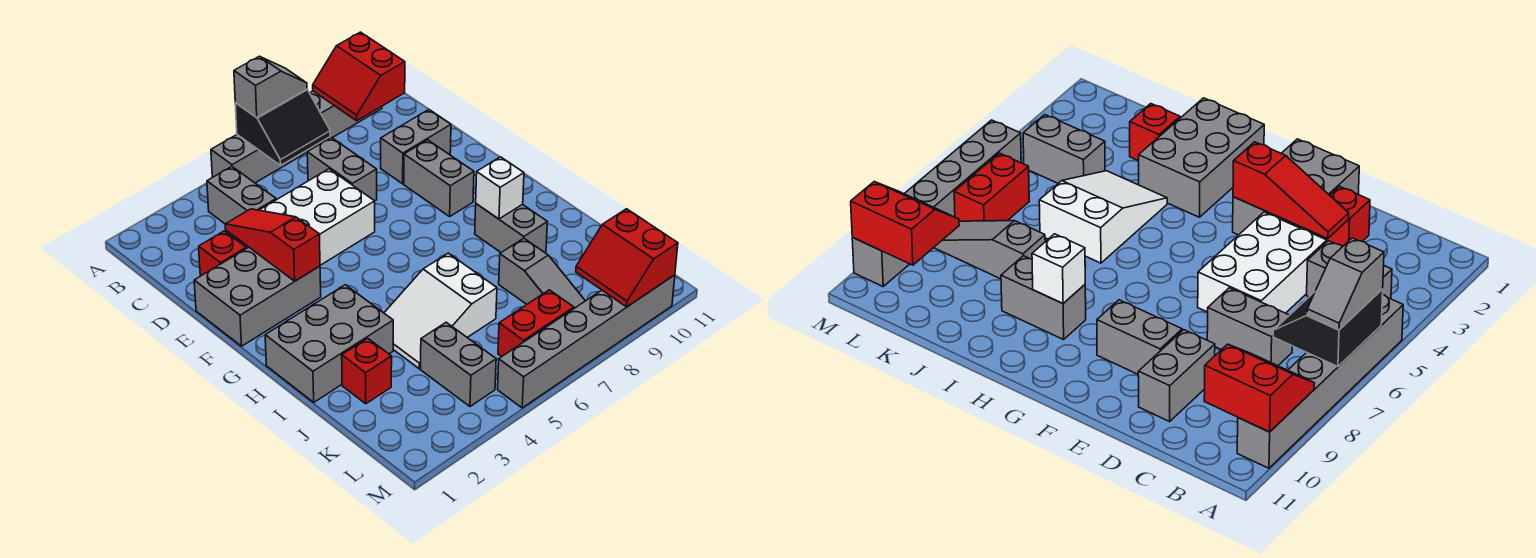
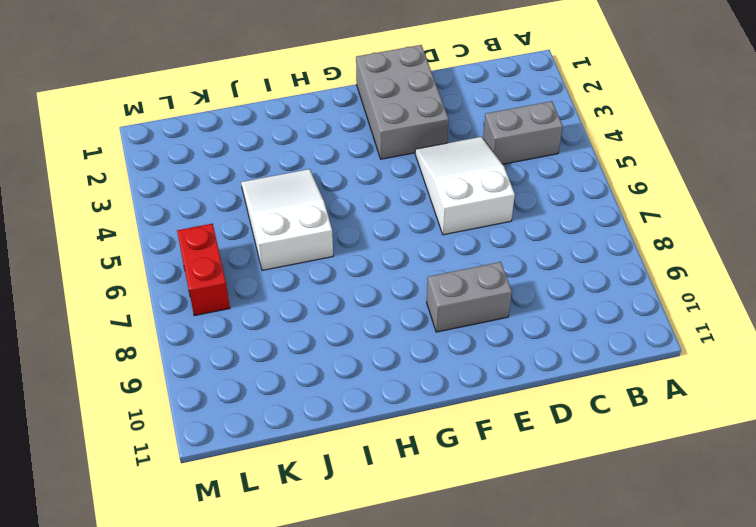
white slope D4:E6 level 1 top 6 -> white brick D4:E6 level 1
none -> grey brick A5:A10 level 1
none -> grey brick C7:D7 level 1
none -> red brick D2 level 1

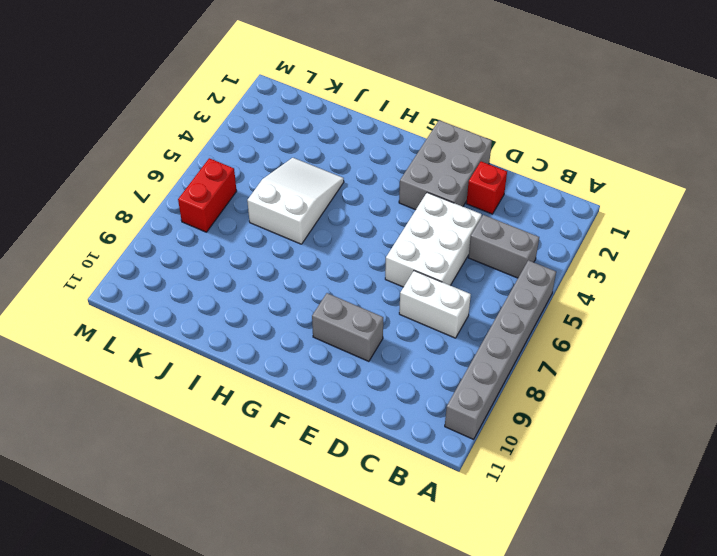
white brick C7:D7 level 1 -> grey brick C7:D7 level 1
none -> grey brick D9:D10 level 1
none -> grey brick H1:I3 level 1
none -> grey brick H9:I9 level 1

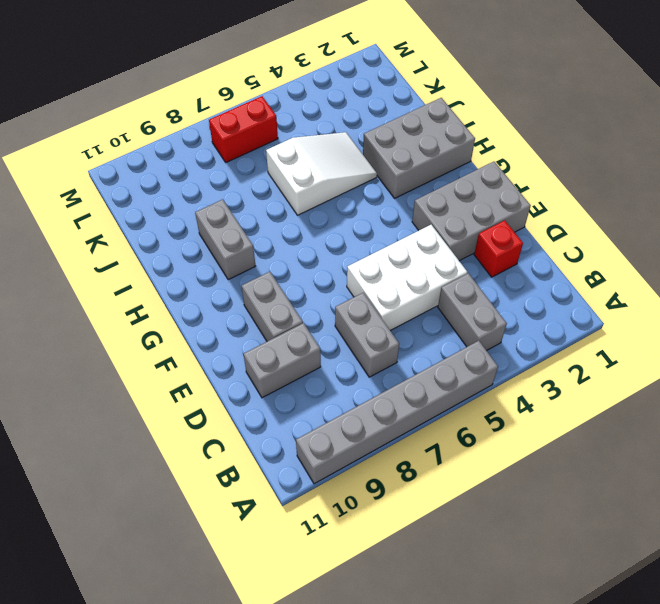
none -> red brick J2 level 1
none -> grey slope J8:L8 level 1 top J
none -> grey brick K4:L4 level 1

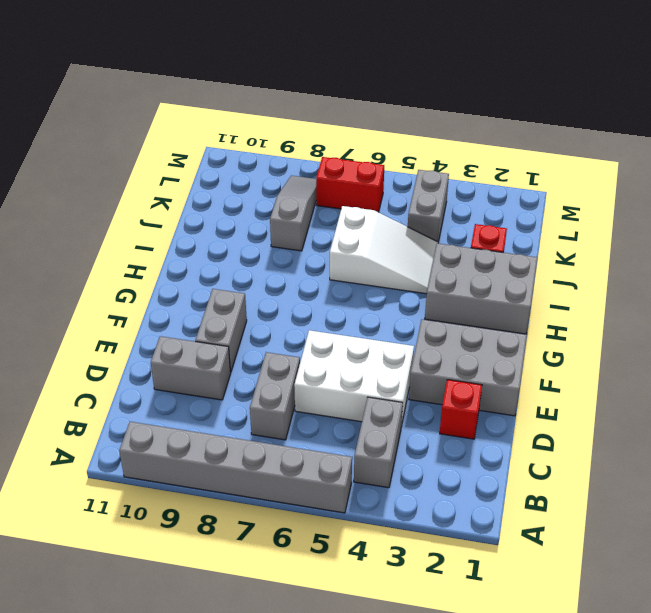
none -> grey brick H9:I9 level 1
none -> grey brick M5:M10 level 1
none -> black slope A6:B7 level 2 top A

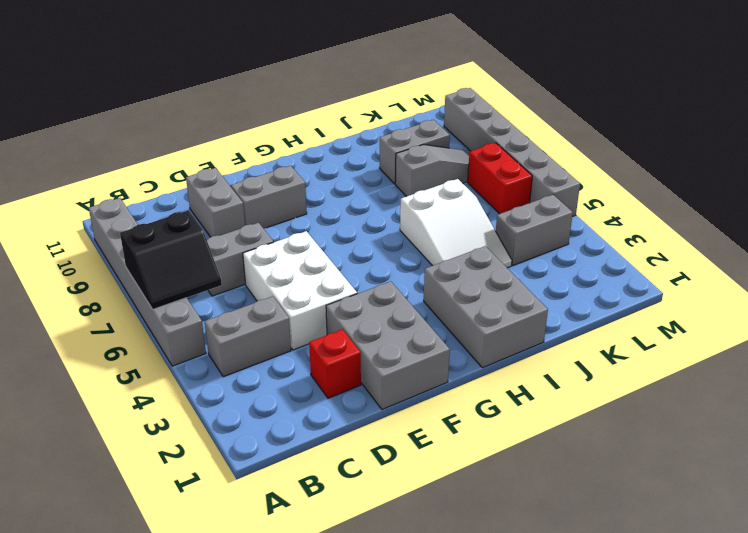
black slope A6:B7 level 2 top 7 -> black slope A6:B7 level 2 top A
grey brick J9:K9 level 1 -> grey brick H9:I9 level 1
none -> red brick J2 level 1
none -> red slope A9:B10 level 2 top 10
none -> red slope D3:F3 level 2 top F

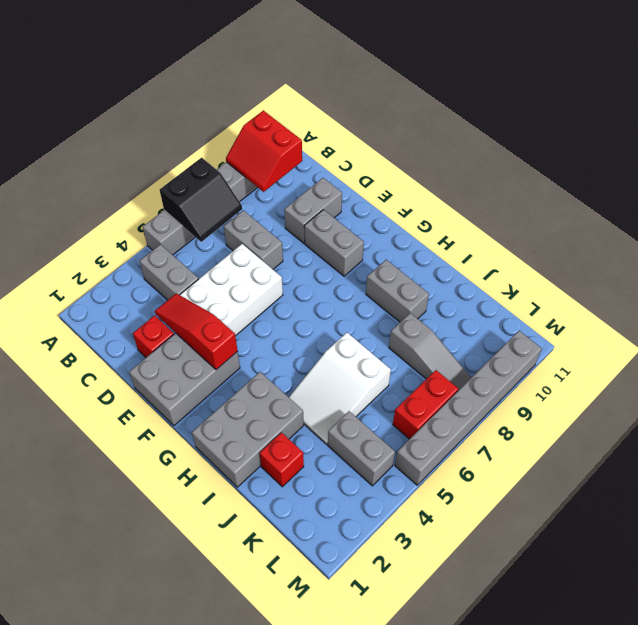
none -> white brick H9 level 2
none -> red slope L9:M10 level 2 top 10
none -> grey slope A6:A7 level 3 top 6

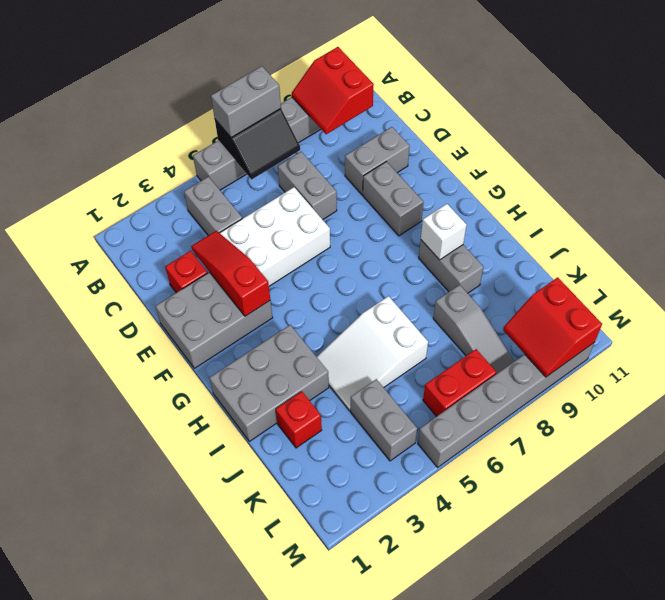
grey brick A6:A7 level 3 -> grey slope A6:A7 level 3 top 6

